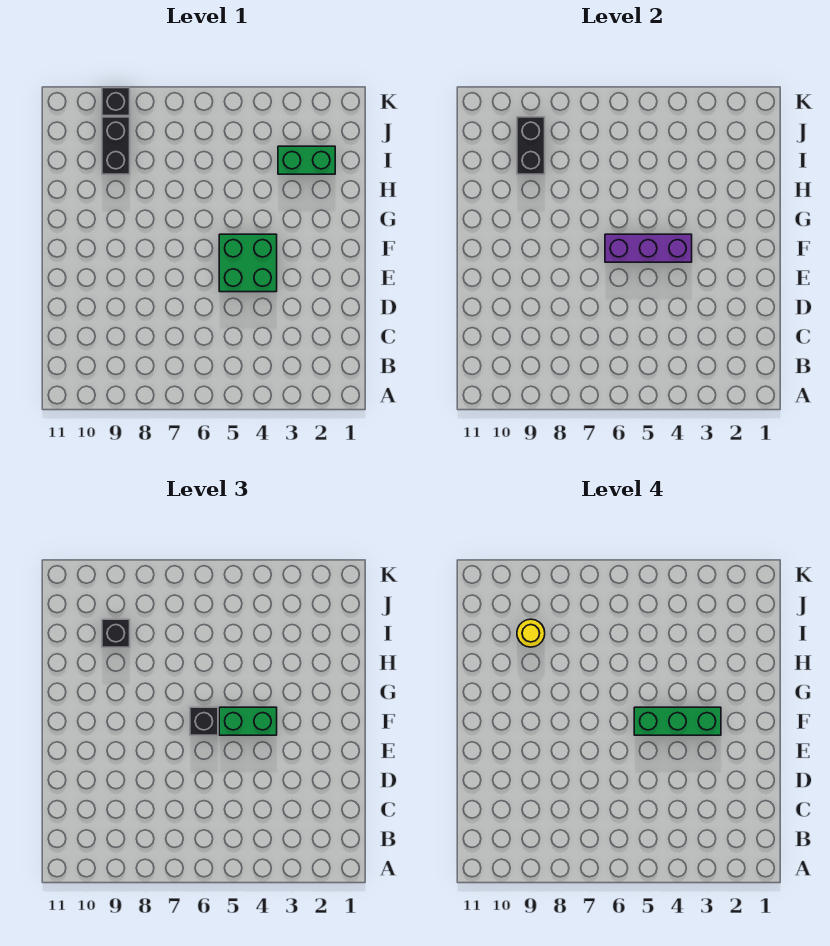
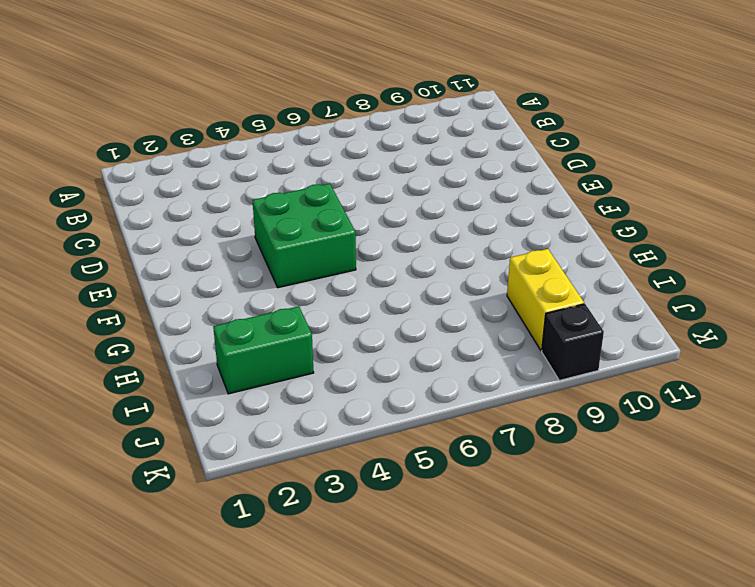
yellow brick I9:J9 level 1 -> black brick I9:J9 level 1
none -> purple brick F4:F6 level 2
none -> black brick I9:J9 level 2

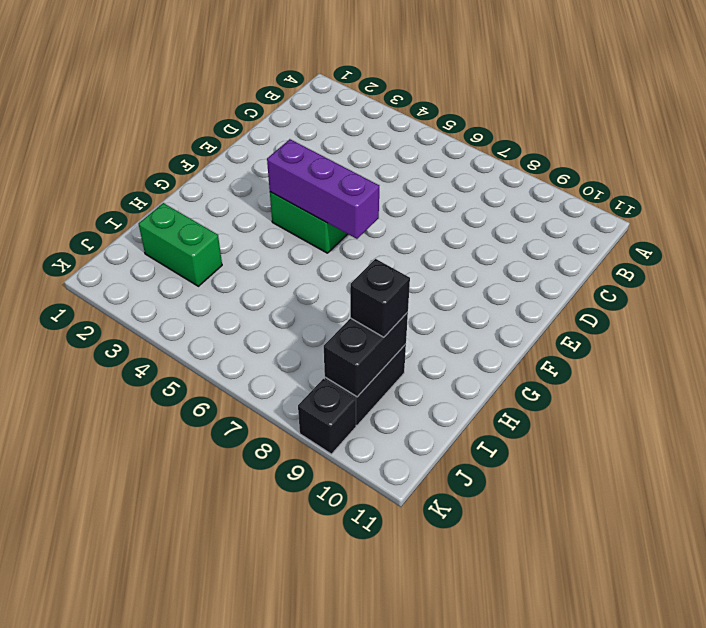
none -> green brick F4:F5 level 3
none -> black brick F6 level 3

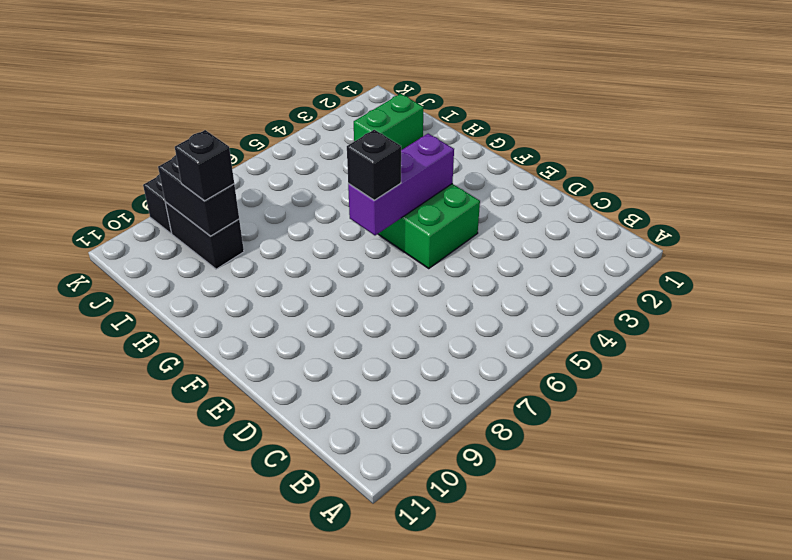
none -> green brick F4:F5 level 3
none -> green brick F3:F5 level 4

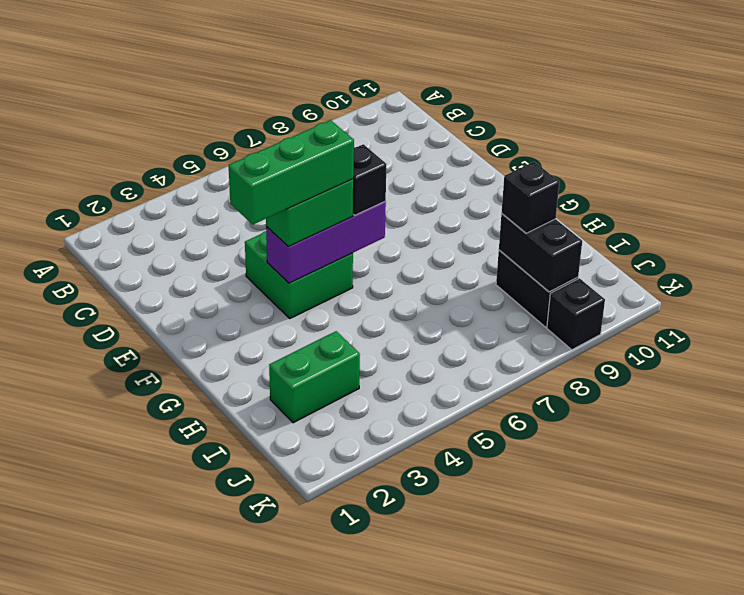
none -> yellow round brick I9 level 4

